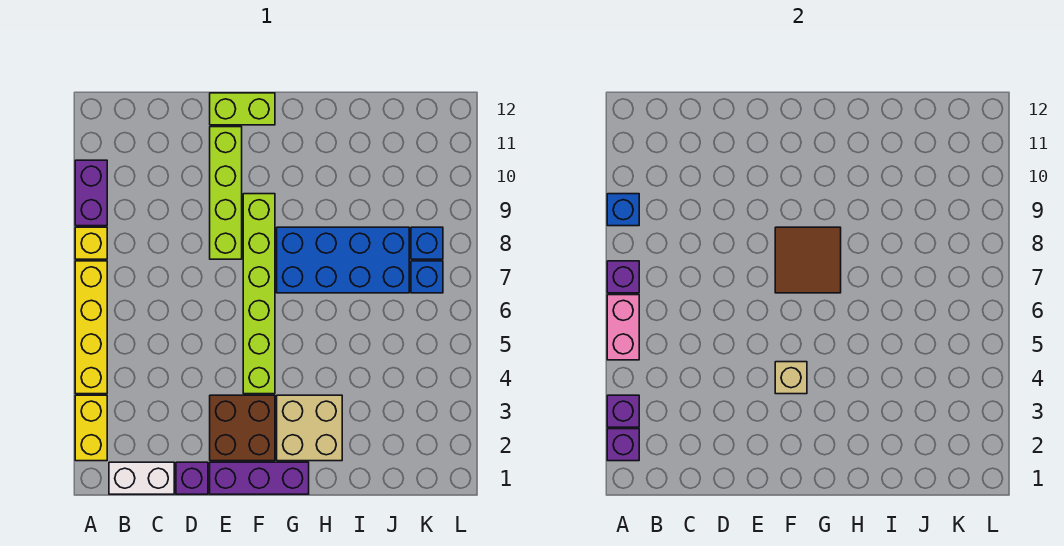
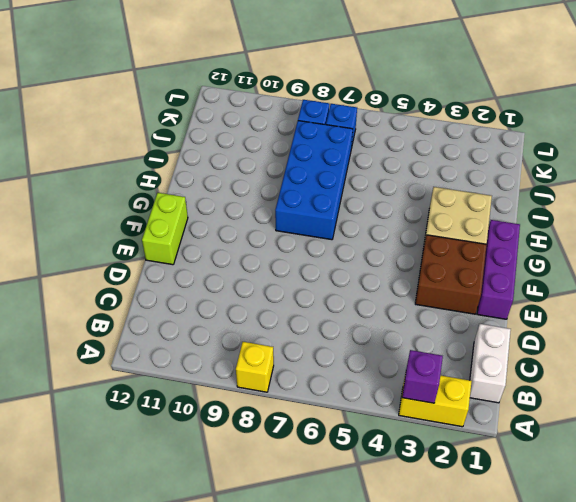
none -> yellow brick A4:A7 level 1
none -> purple brick A9:A10 level 1
none -> purple brick D1 level 1

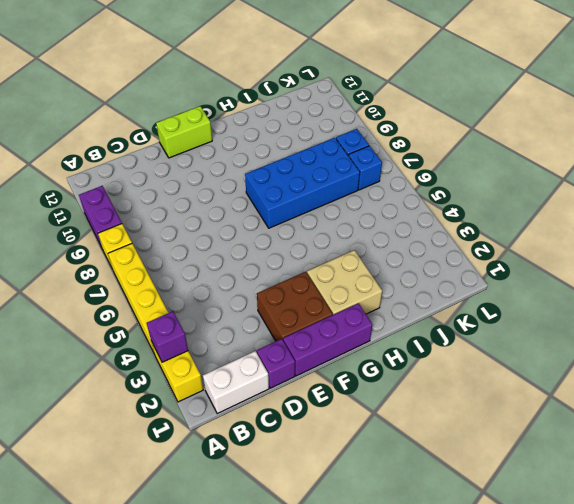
none -> lime brick E8:E11 level 1
none -> lime brick F4:F9 level 1
none -> purple brick A2 level 2

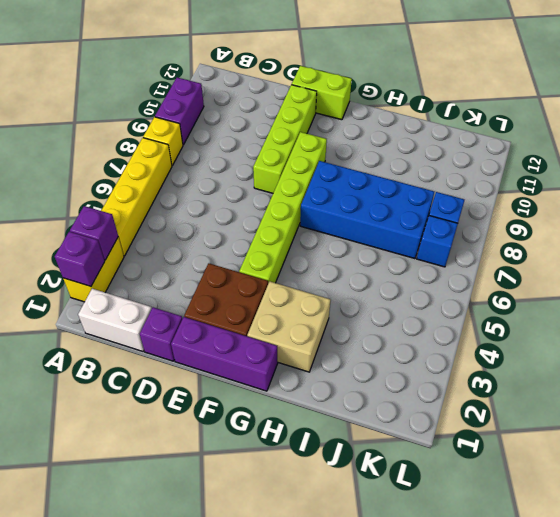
none -> pink brick A5:A6 level 2
none -> purple brick A7 level 2
none -> blue brick A9 level 2

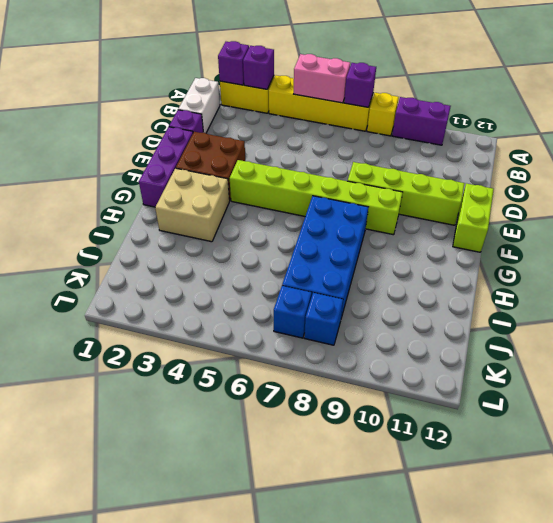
none -> blue brick A9 level 2
none -> tan brick F4 level 2
none -> brown tile F7:G8 level 2

